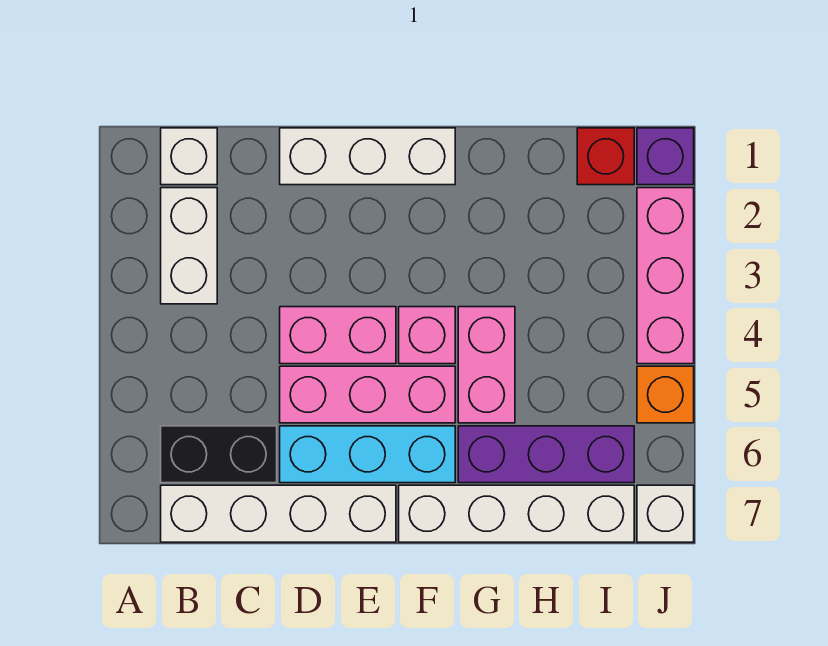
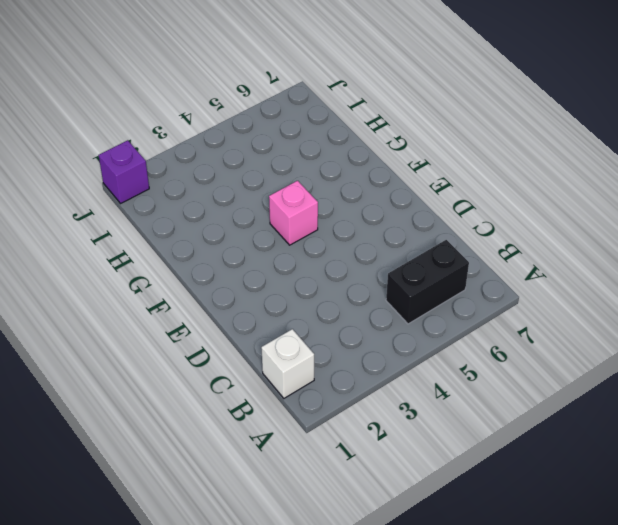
black brick B5:B6 level 1 -> black brick B6:C6 level 1
none -> white brick B2:B3 level 1
none -> white brick B7:E7 level 1
none -> white brick D1:F1 level 1

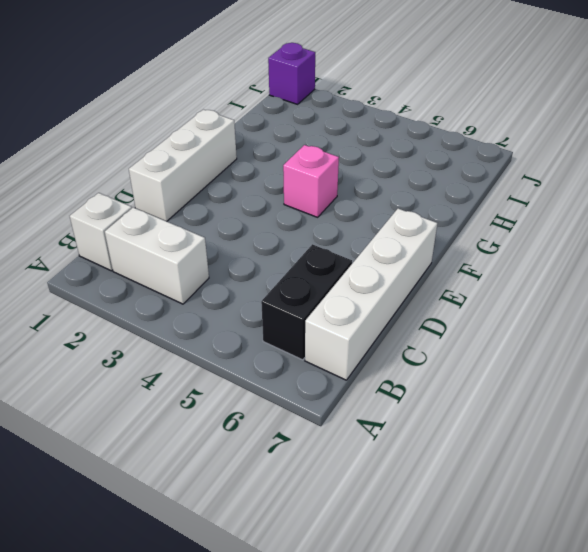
none -> pink brick D4:E4 level 1
none -> pink brick D5:F5 level 1
none -> cyan brick D6:F6 level 1

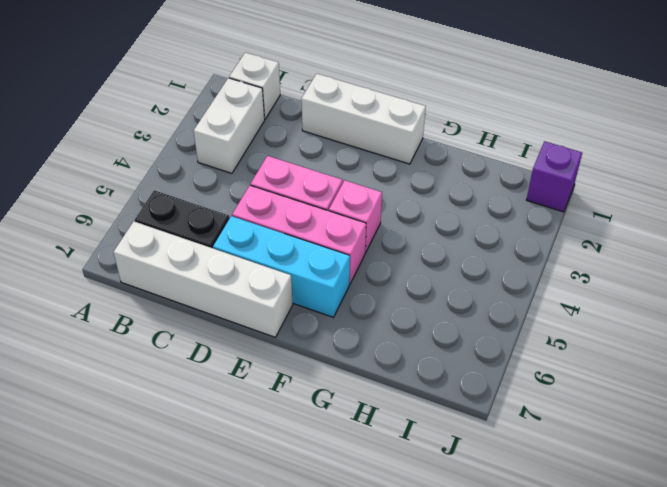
none -> white brick F7:I7 level 1
none -> pink brick G4:G5 level 1
none -> purple brick G6:I6 level 1

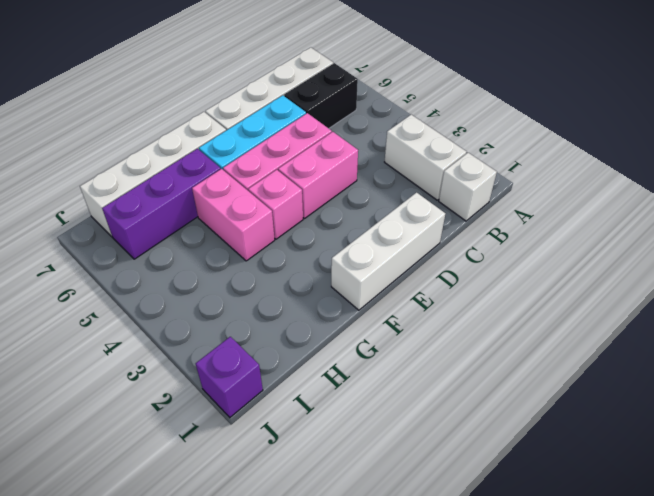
none -> red brick I1 level 1
none -> pink brick J2:J4 level 1
none -> orange brick J5 level 1

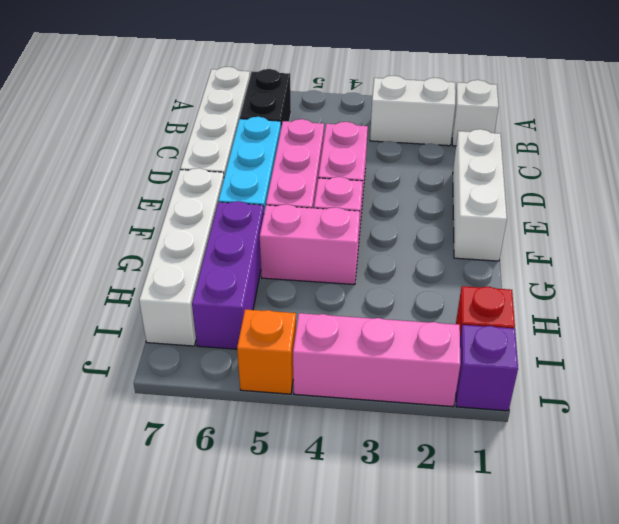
none -> white brick J7 level 1

